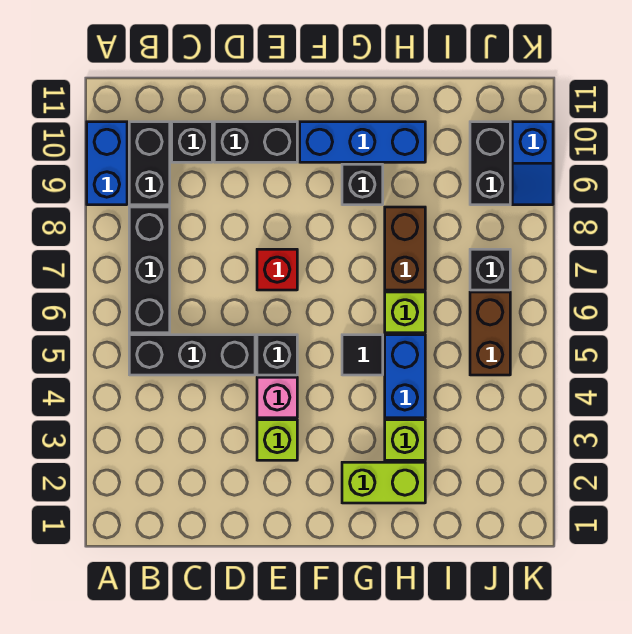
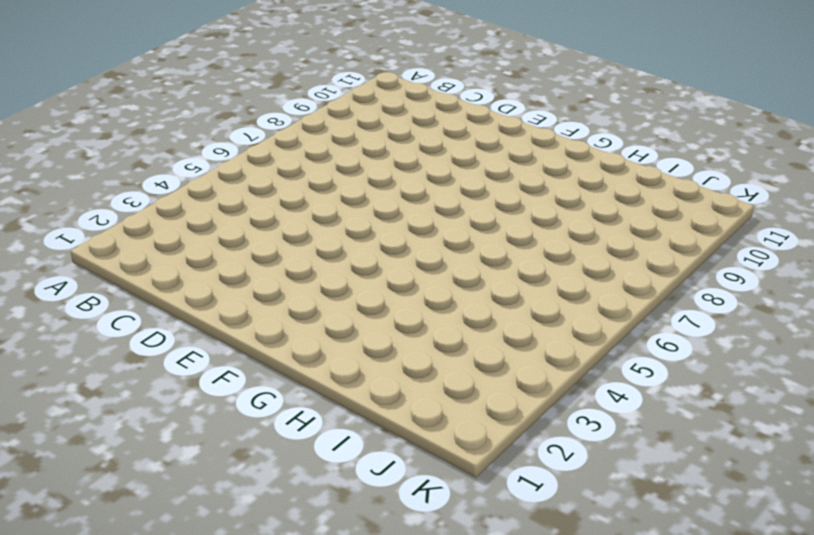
none -> blue brick A9:A10 level 1
none -> black brick B5:D5 level 1
none -> black brick B6:B8 level 1

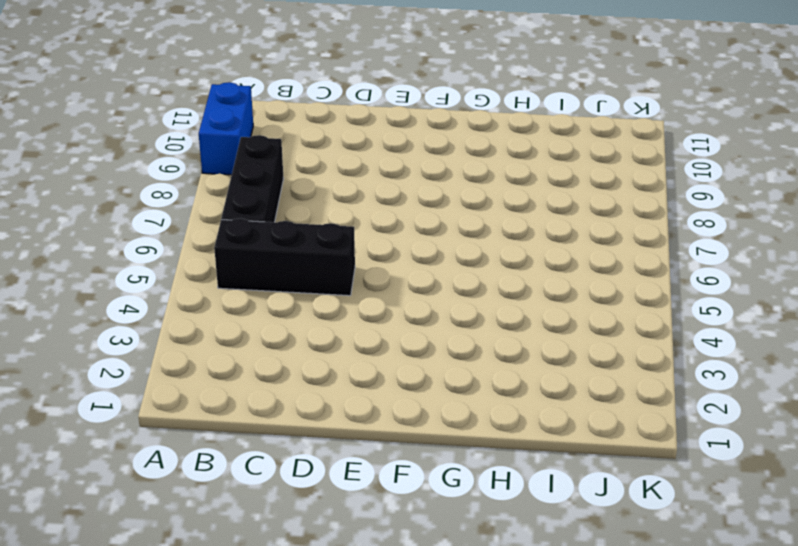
none -> black brick B9:B10 level 1
none -> black brick C10 level 1
none -> black brick D10:E10 level 1

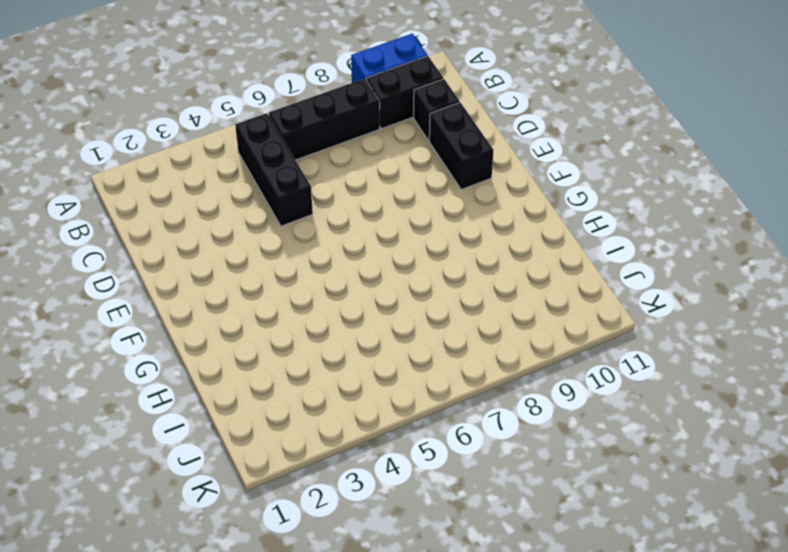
none -> lime brick E3 level 1
none -> pink brick E4 level 1
none -> black brick E5 level 1

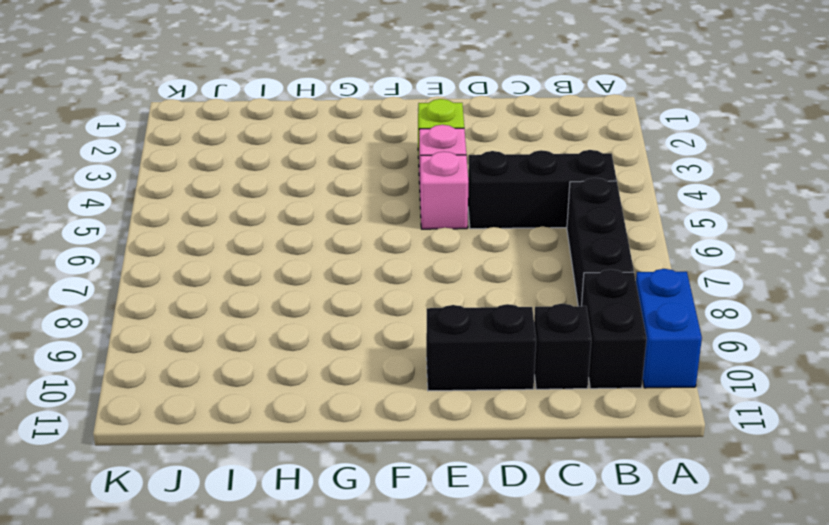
pink brick E5 level 1 -> black brick E5 level 1
none -> red brick E7 level 1
none -> blue brick F10:H10 level 1
none -> lime brick G2:H2 level 1

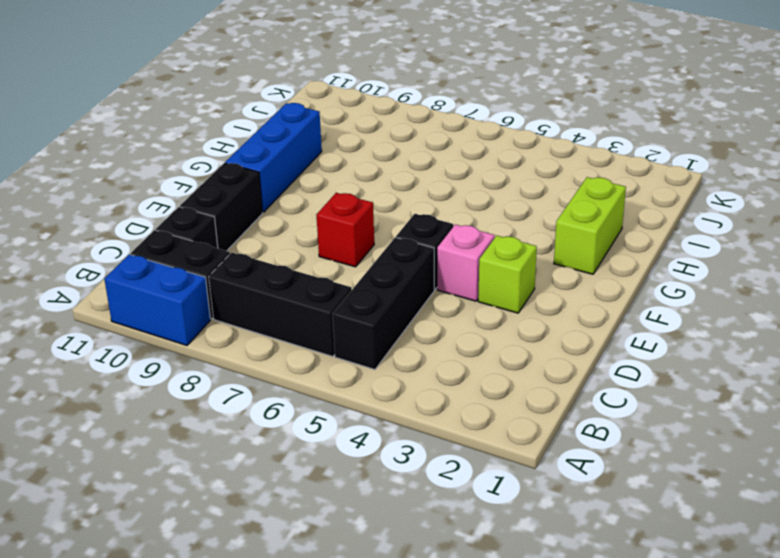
none -> black tile G5 level 1
none -> black brick G9 level 1
none -> lime brick H3 level 1

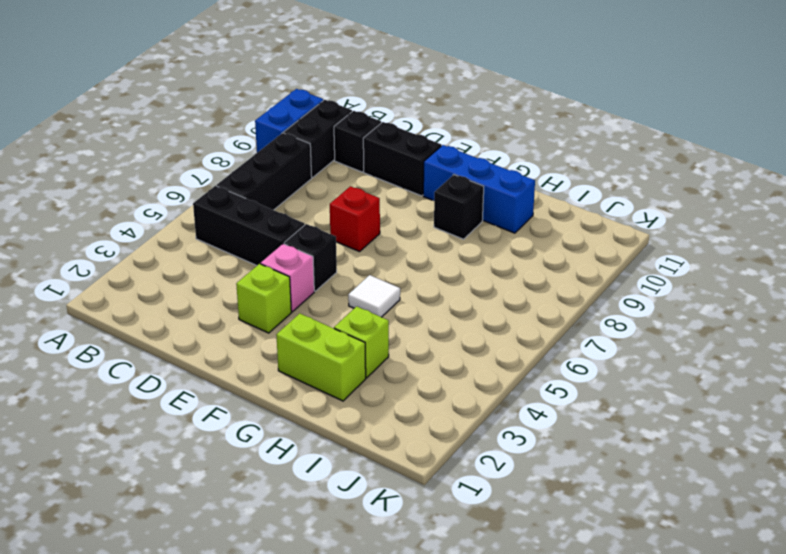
white tile G5 level 1 -> black tile G5 level 1
none -> blue brick H4:H5 level 1
none -> lime brick H6 level 1
none -> brown brick H7:H8 level 1

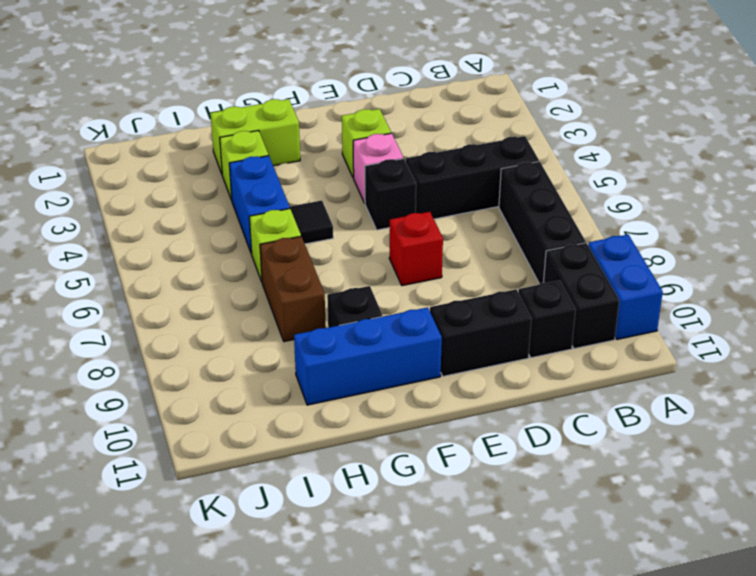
none -> brown brick J5:J6 level 1
none -> black brick J7 level 1
none -> black brick J9:J10 level 1

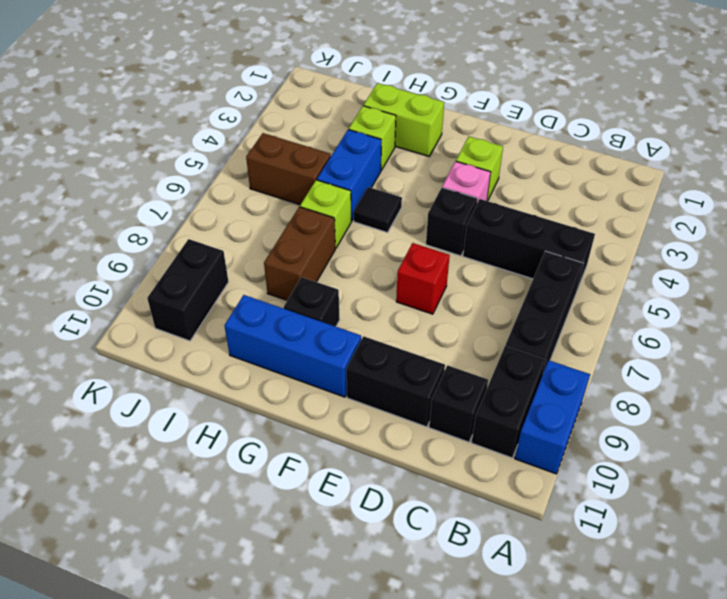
brown brick I5:J5 level 1 -> brown brick J5:J6 level 1
none -> black brick J7 level 1
none -> blue slope K9:K10 level 1 top 10

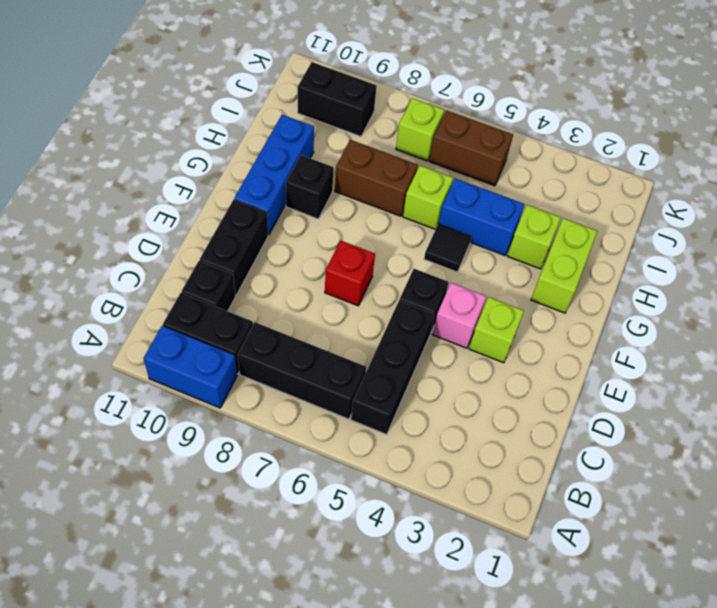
lime brick J7 level 1 -> black brick J7 level 1
none -> blue slope K9:K10 level 1 top 10

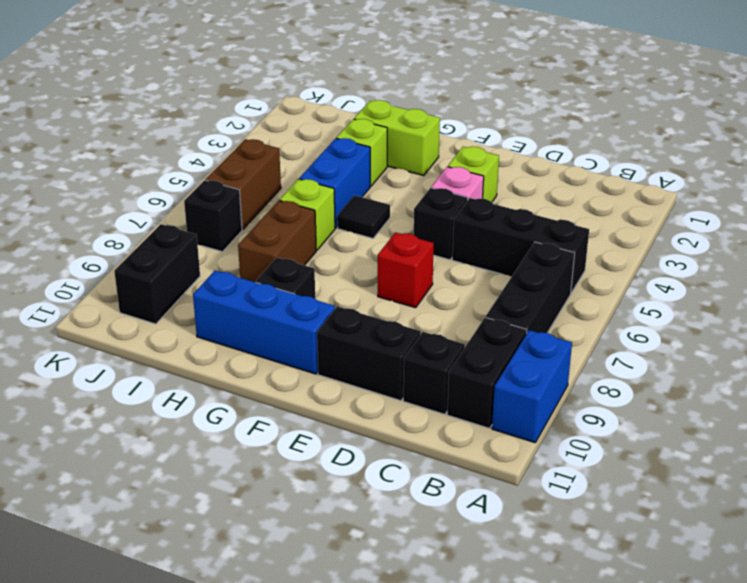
none -> blue slope K9:K10 level 1 top 10

